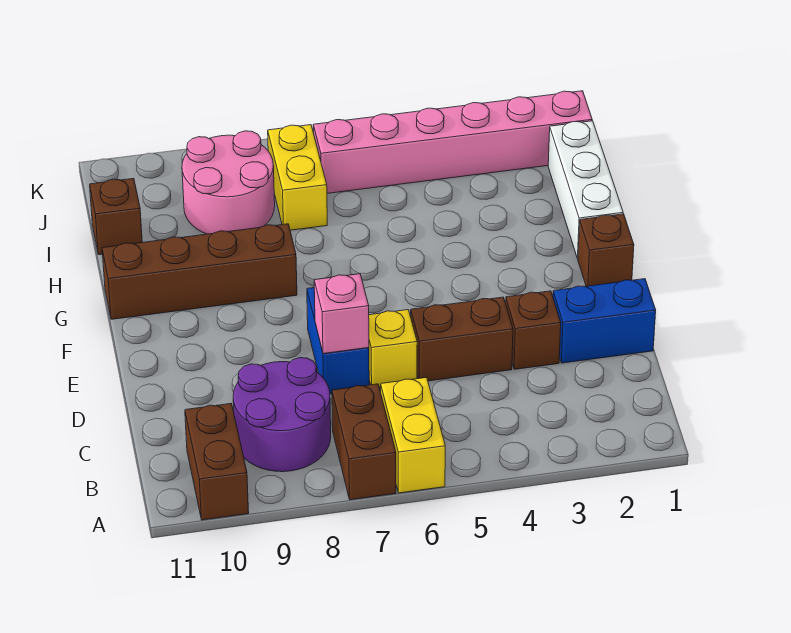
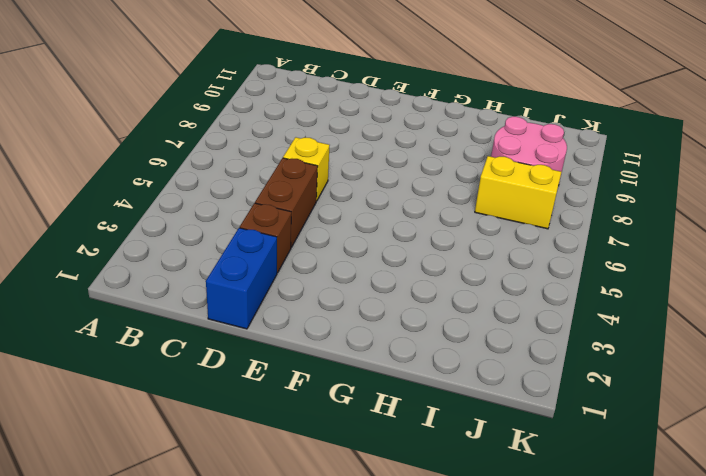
none -> yellow brick A6:B6 level 1
none -> brown brick A7:B7 level 1
none -> brown brick A10:B10 level 1

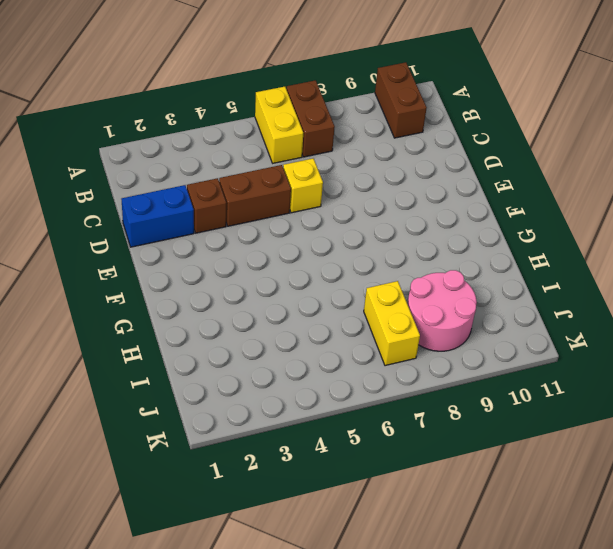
none -> purple round brick B8:C9 level 1
none -> blue brick D7:E7 level 1
none -> brown brick F1 level 1

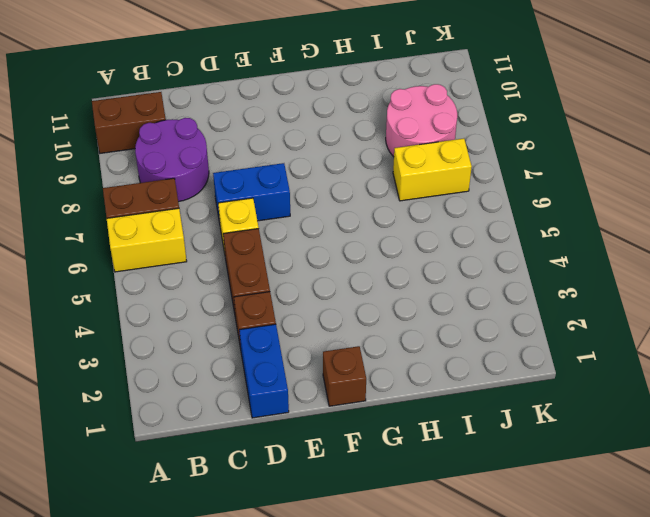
none -> white brick G1:I1 level 1
none -> brown brick G8:G11 level 1
none -> brown brick I11 level 1

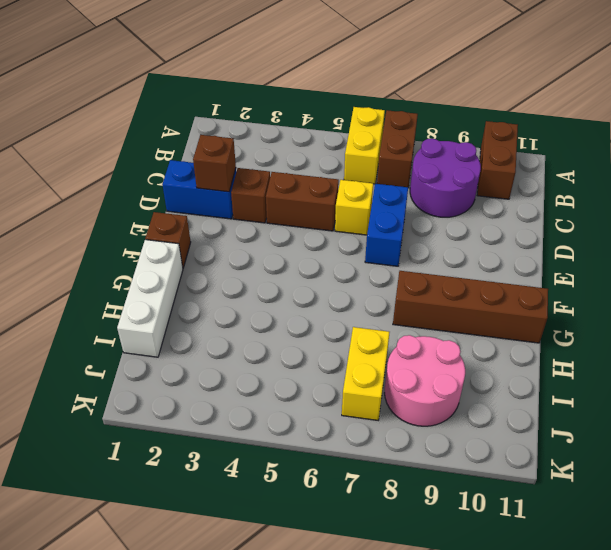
brown brick D2 level 2 -> brown brick I11 level 1
none -> pink brick J1:J6 level 1
none -> pink brick D7 level 2

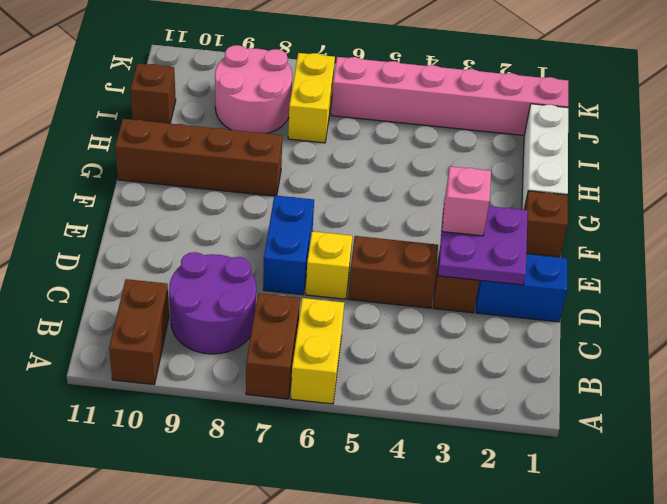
purple plate D2:E3 level 2 -> none
pink brick E3 level 3 -> pink brick D7 level 2

